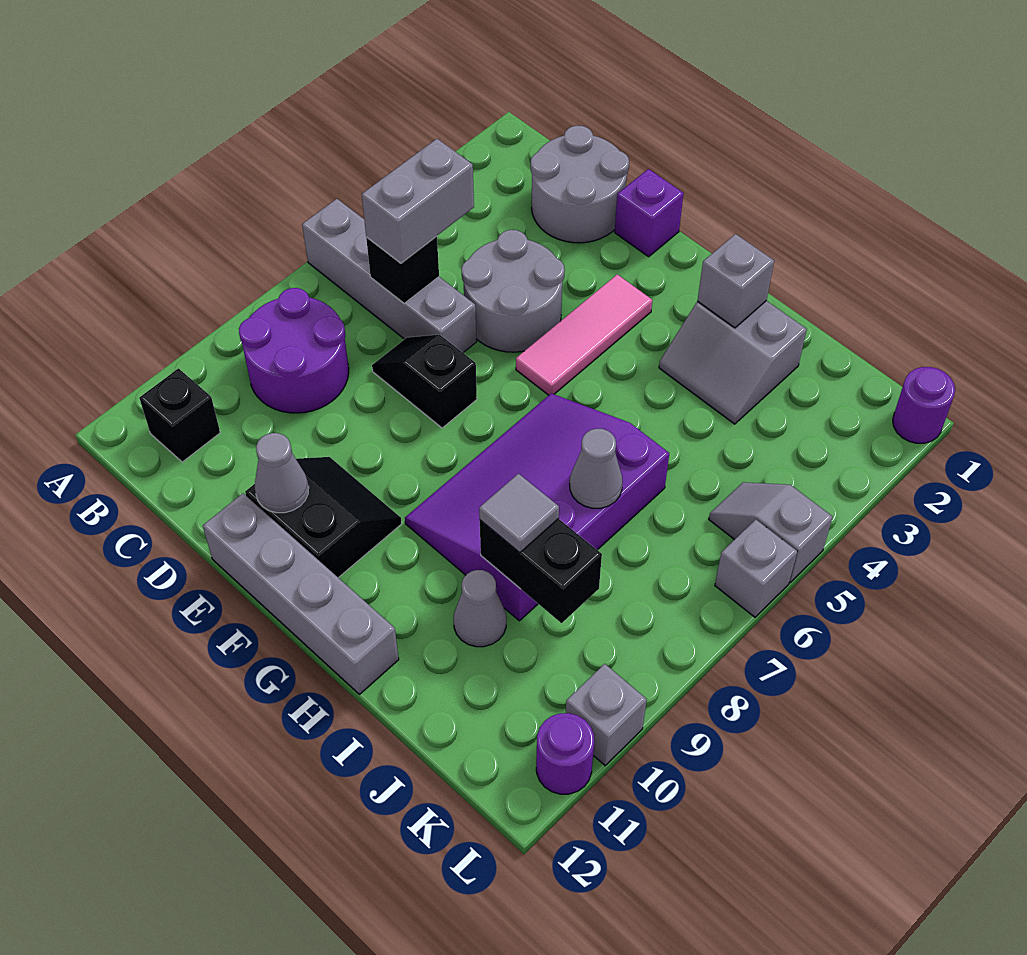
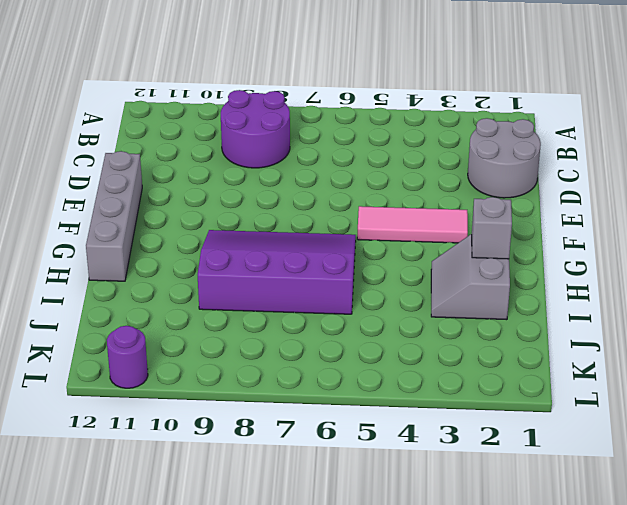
none -> grey brick A6:D6 level 1
none -> black brick B11 level 1
none -> grey round brick D4:E5 level 1

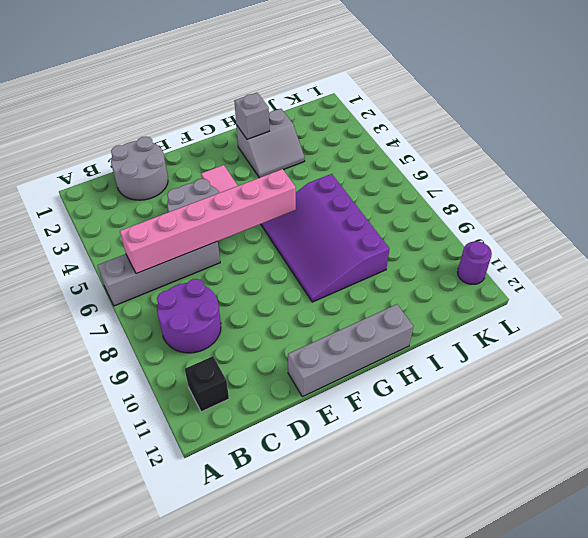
pink brick B6:G6 level 2 -> black brick C6 level 2
none -> black slope D7:E7 level 1 top E
none -> purple brick E1 level 1
none -> black slope E10:F11 level 1 top 11

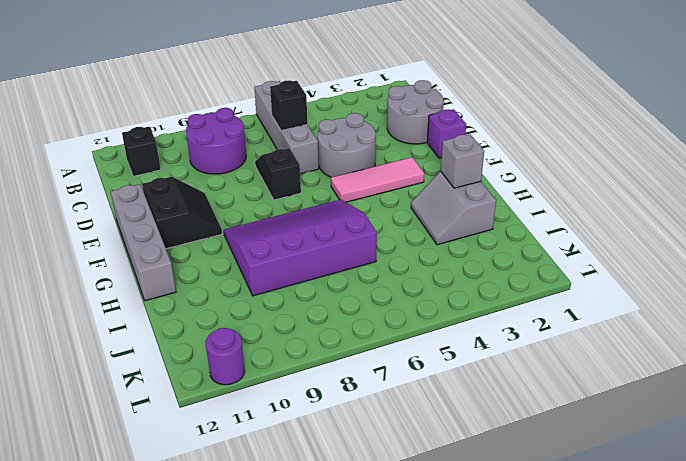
none -> grey cone I10 level 1
none -> grey slope K5:L5 level 1 top L
none -> purple round brick L1 level 1

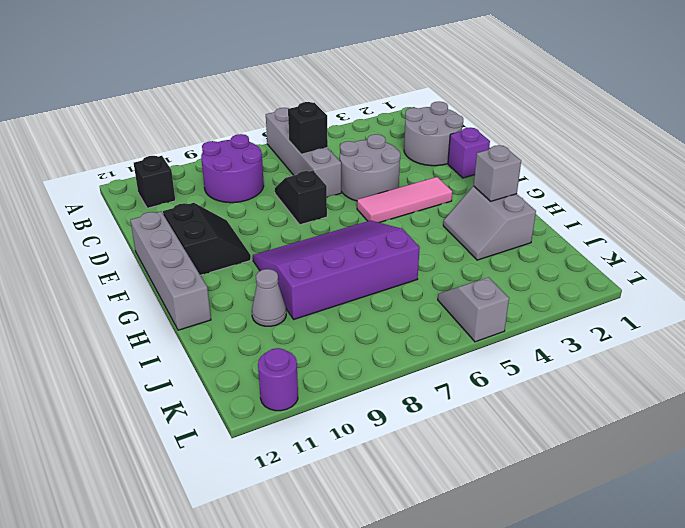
none -> purple round brick L1 level 1
none -> grey brick L6 level 1
none -> grey brick L10 level 1

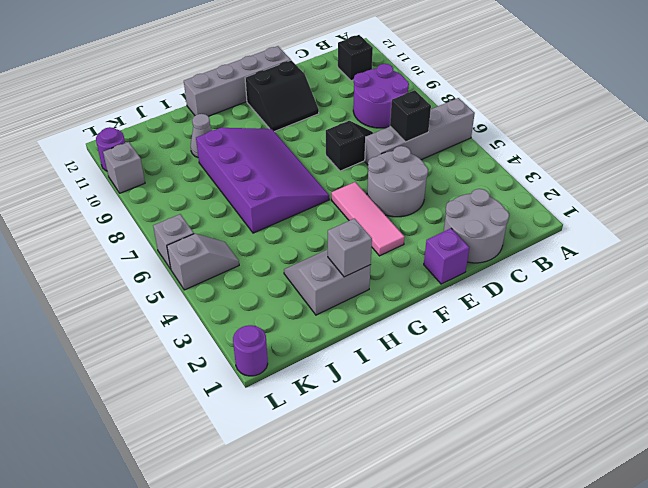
none -> grey cone E11 level 2
none -> grey cone I7 level 2
none -> black brick I9:J9 level 2

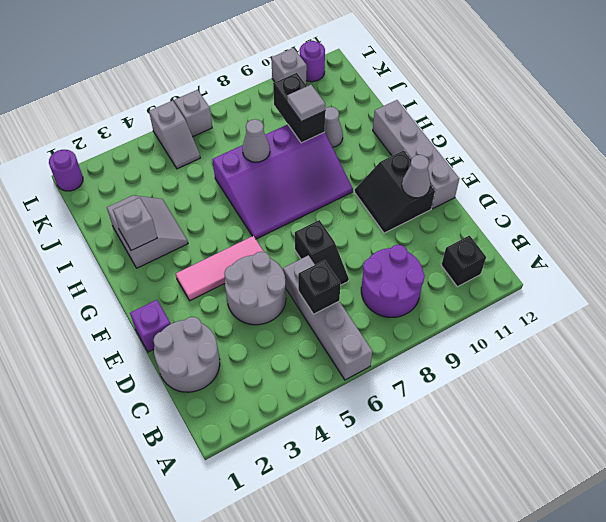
none -> grey brick C5:C6 level 3

